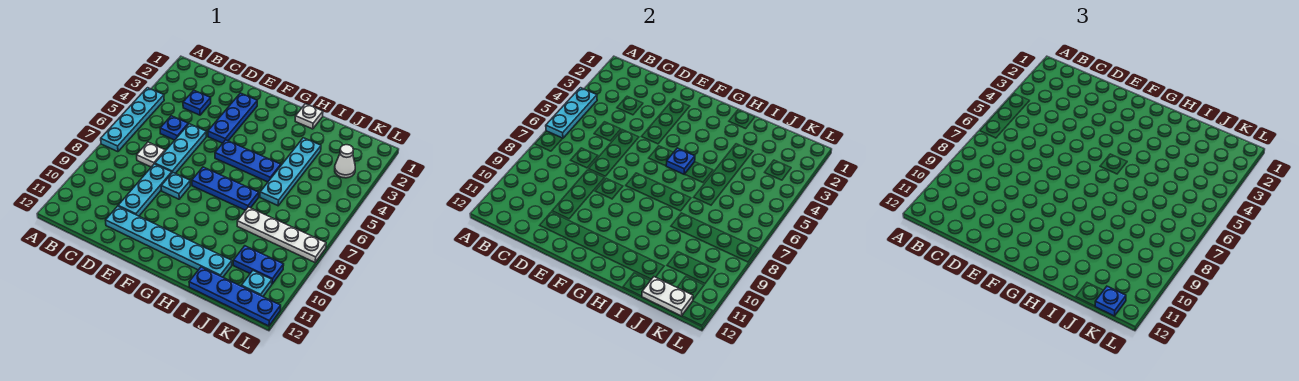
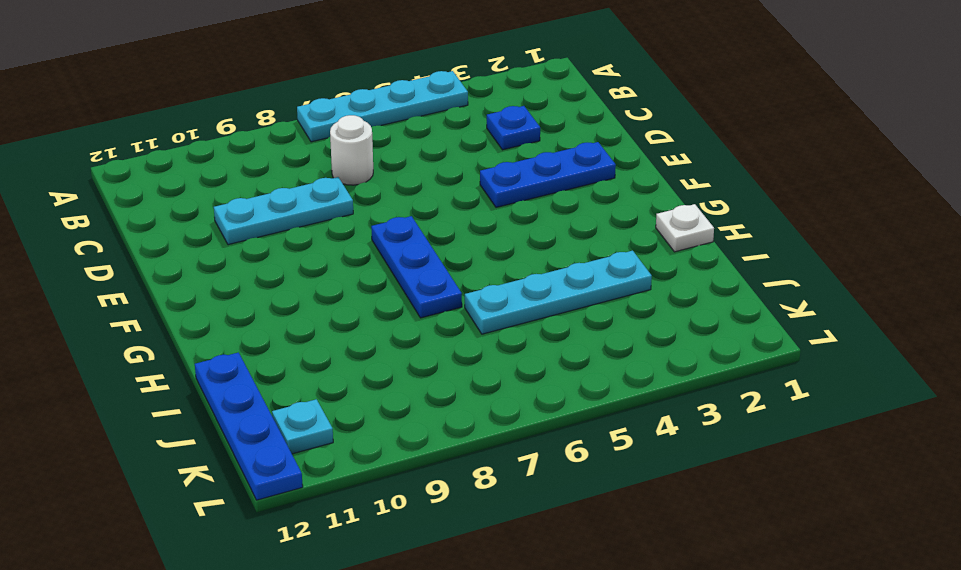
white round brick C7 level 1 -> white plate C7 level 1
none -> blue plate C5 level 1
none -> cyan plate D5:D7 level 1
none -> cyan plate D11:I11 level 1

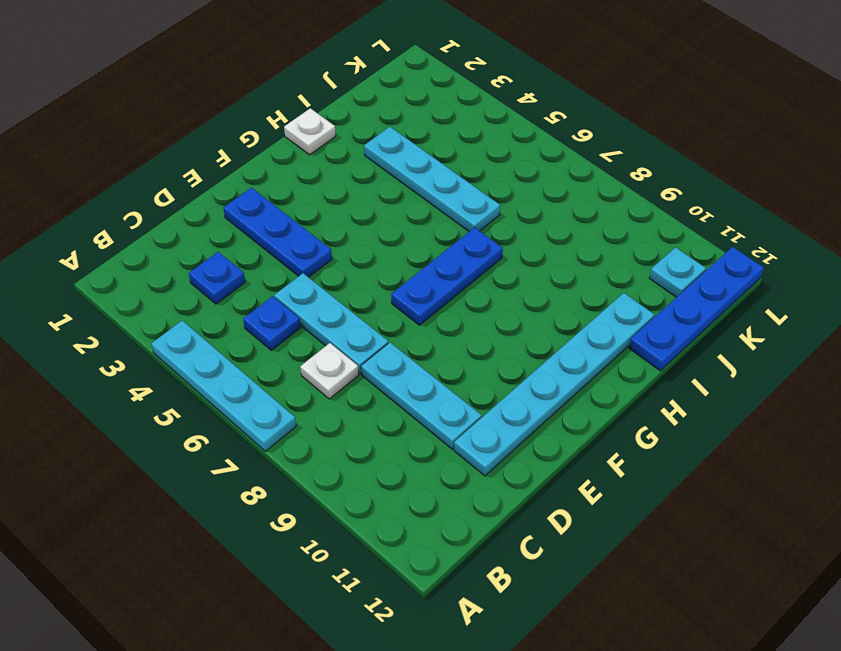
none -> cyan plate E8 level 1
none -> blue plate F5:H5 level 1
none -> white plate I8:L8 level 1

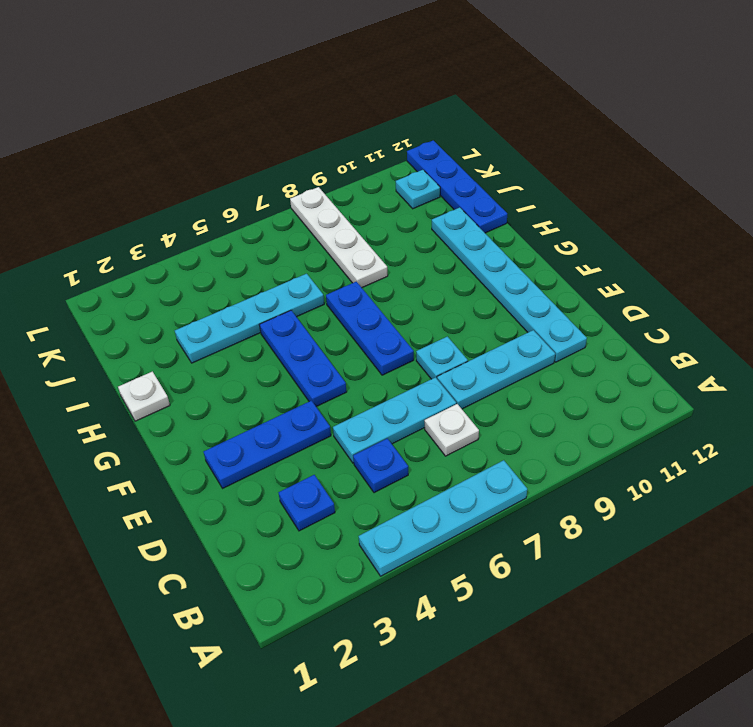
none -> blue plate J10:K10 level 1
none -> white cone K3 level 1
none -> cyan plate A4:A6 level 2

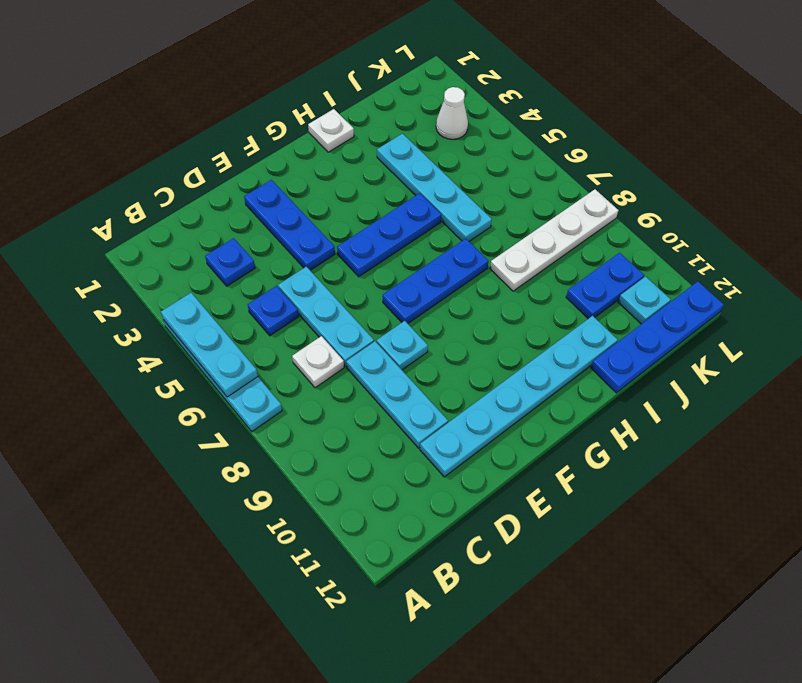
none -> blue plate G5 level 2
none -> white plate J12:K12 level 2
none -> blue plate K12 level 3

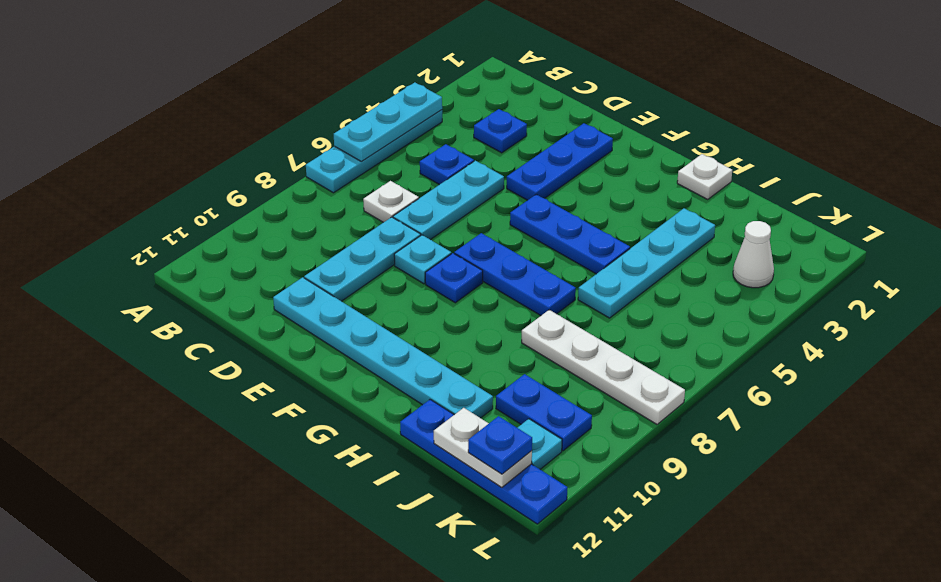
blue plate F8 level 1 -> blue plate G5 level 2

